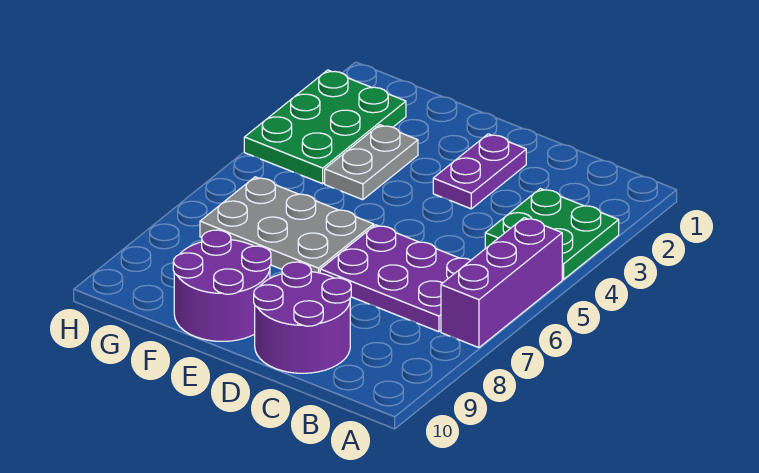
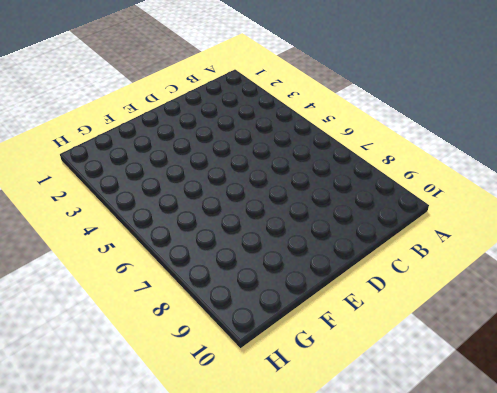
none -> green plate A3:B4 level 1
none -> purple brick A5:A7 level 1

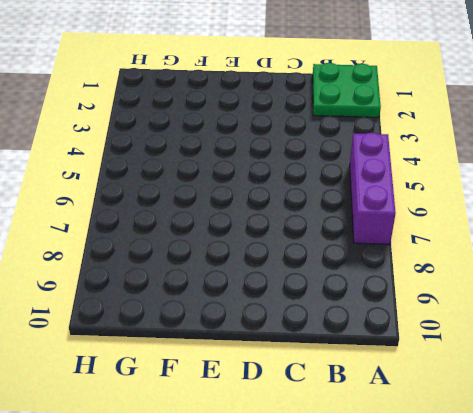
green plate A1:B2 level 1 -> green plate A3:B4 level 1
none -> purple plate B6:D7 level 1
none -> purple round brick C9:D10 level 1

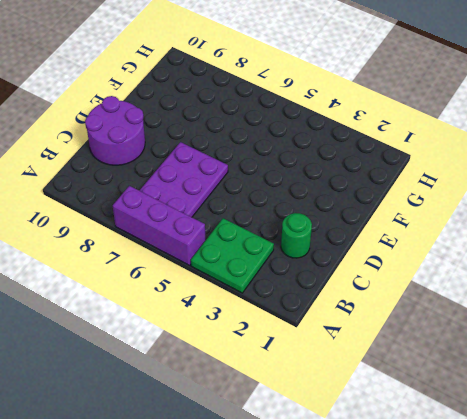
green round brick C2 level 1 -> none
none -> purple plate D2:D3 level 1
none -> grey plate E6:G7 level 1

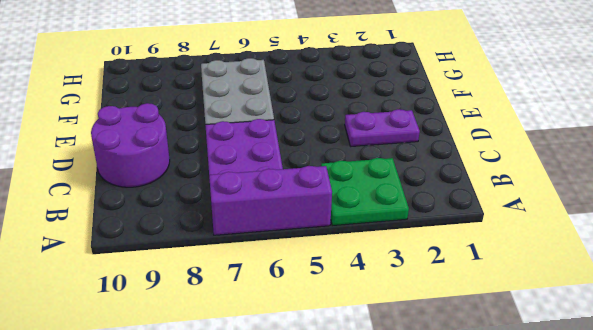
none -> purple round brick E9:F10 level 1
none -> grey plate F3:F4 level 1

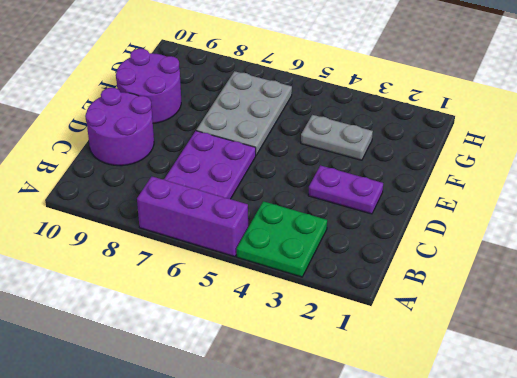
none -> green plate G2:H4 level 1

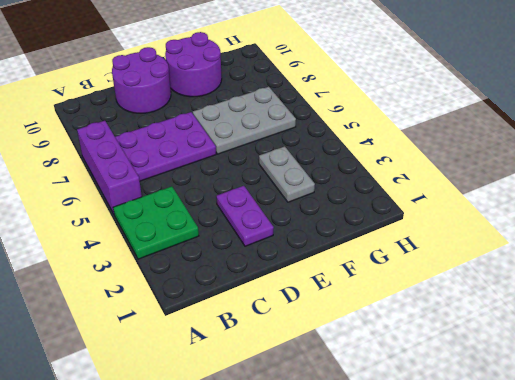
none -> green plate G2:H4 level 1

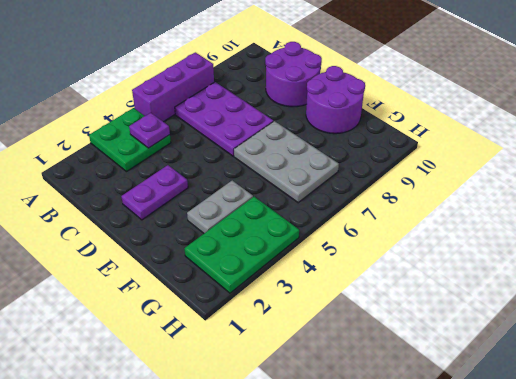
purple plate B4 level 2 -> none

